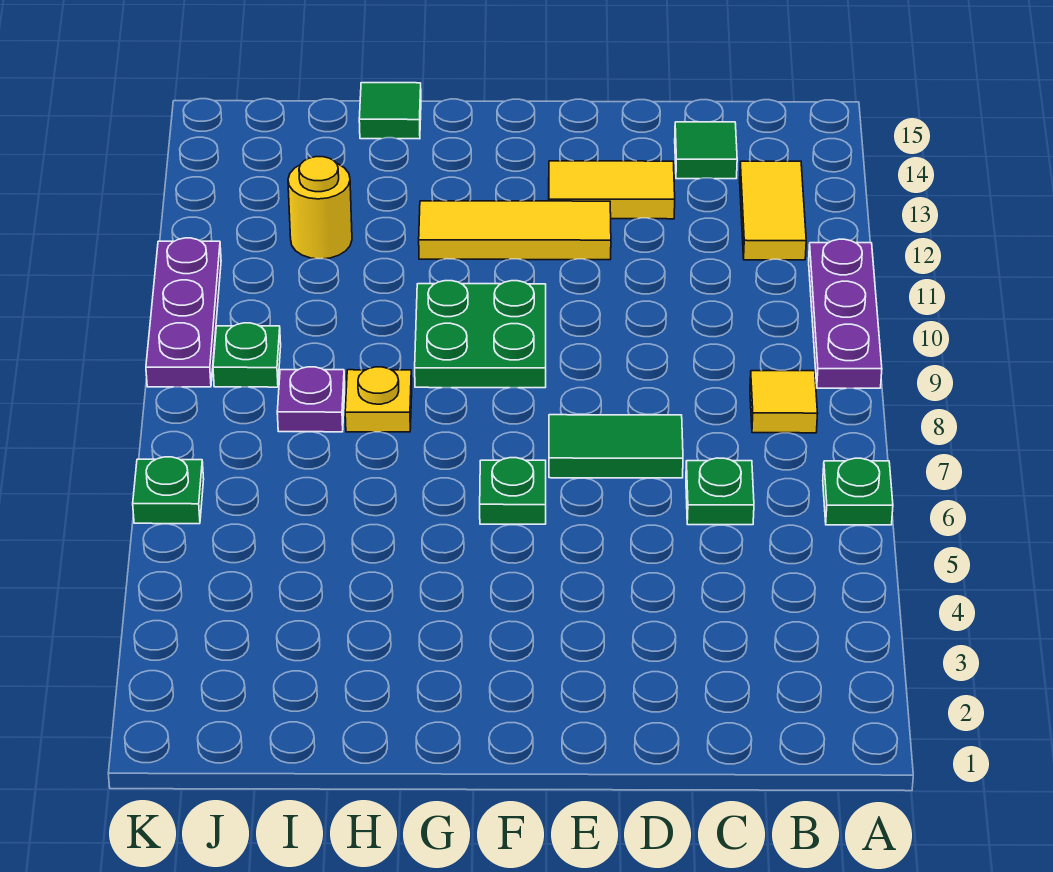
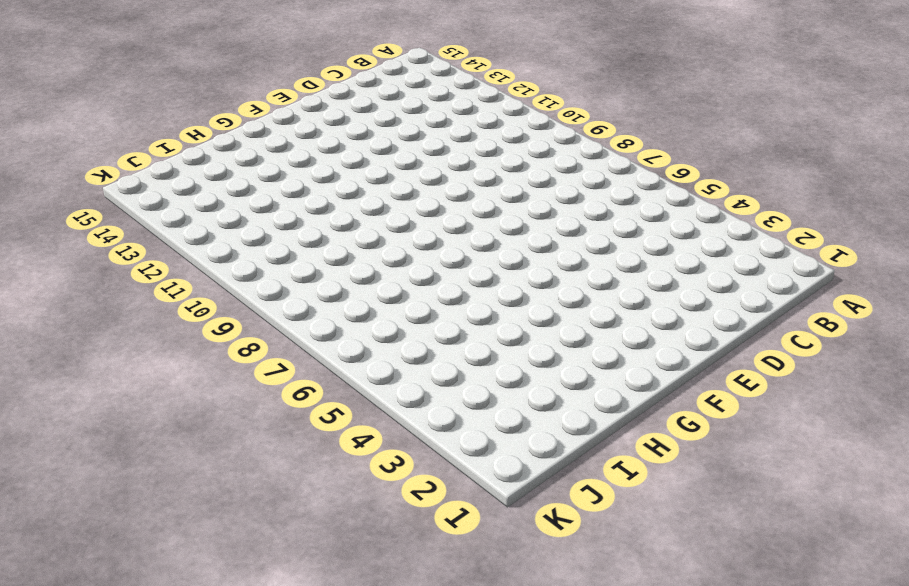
none -> green plate A6 level 1
none -> purple plate A9:A11 level 1
none -> yellow tile B8 level 1

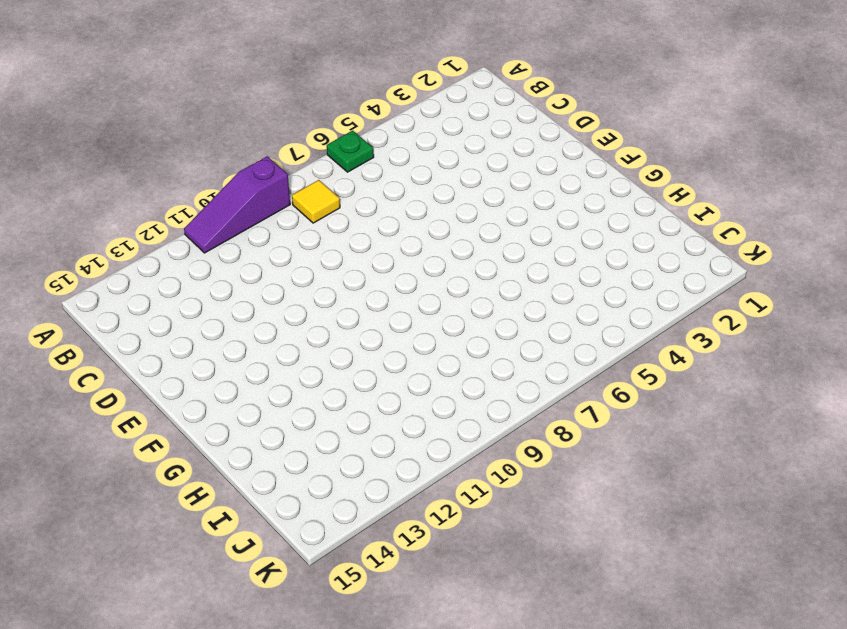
purple slope A9:A11 level 1 top 9 -> purple plate A9:A11 level 1
none -> yellow tile B12:B13 level 1
none -> green plate C6 level 1
none -> green tile C14 level 1

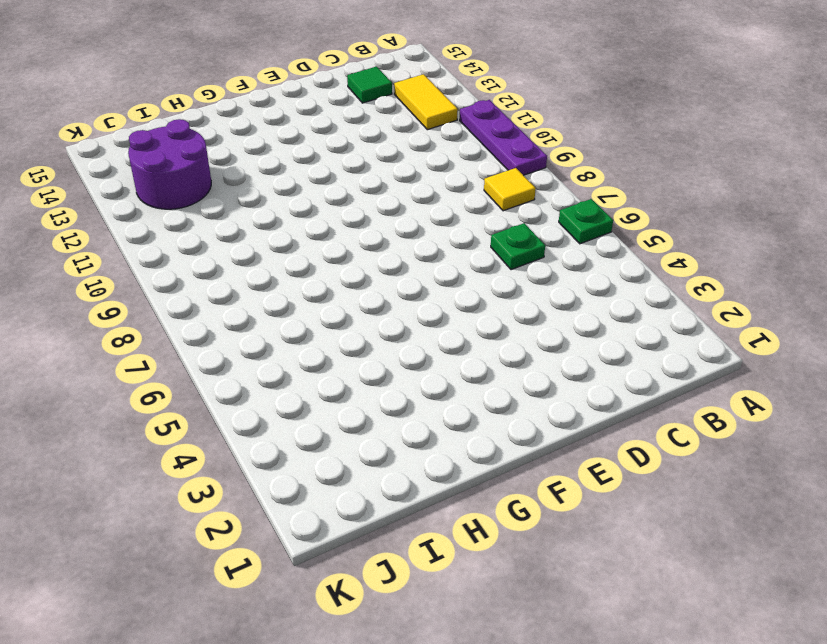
purple round brick I12:J13 level 1 -> yellow round brick I12 level 1
none -> green tile D7:E7 level 1
none -> yellow tile D13:E13 level 1
none -> yellow tile E12:G12 level 1

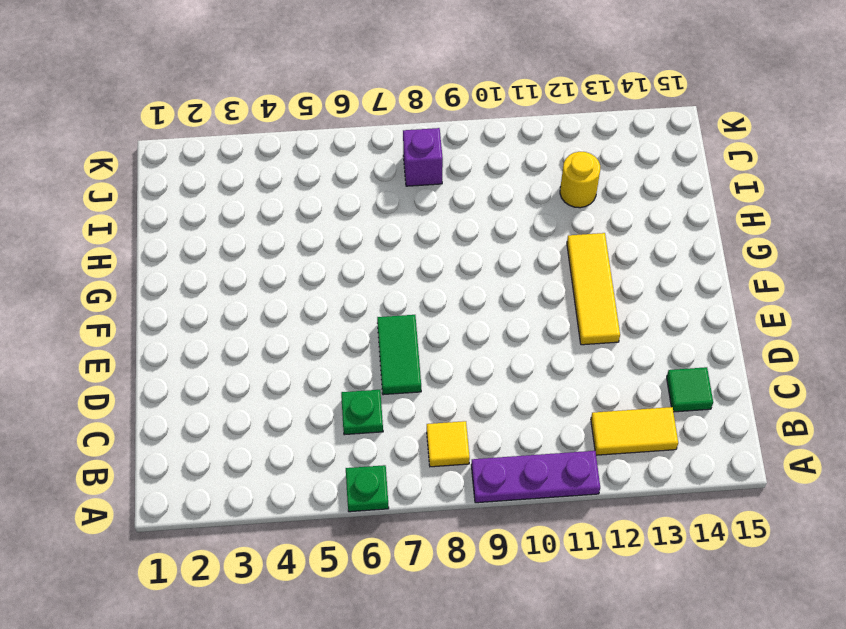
purple brick J8 level 1 -> none
none -> yellow tile D13:E13 level 1
none -> green plate F6 level 1
none -> green plate F9:G10 level 1

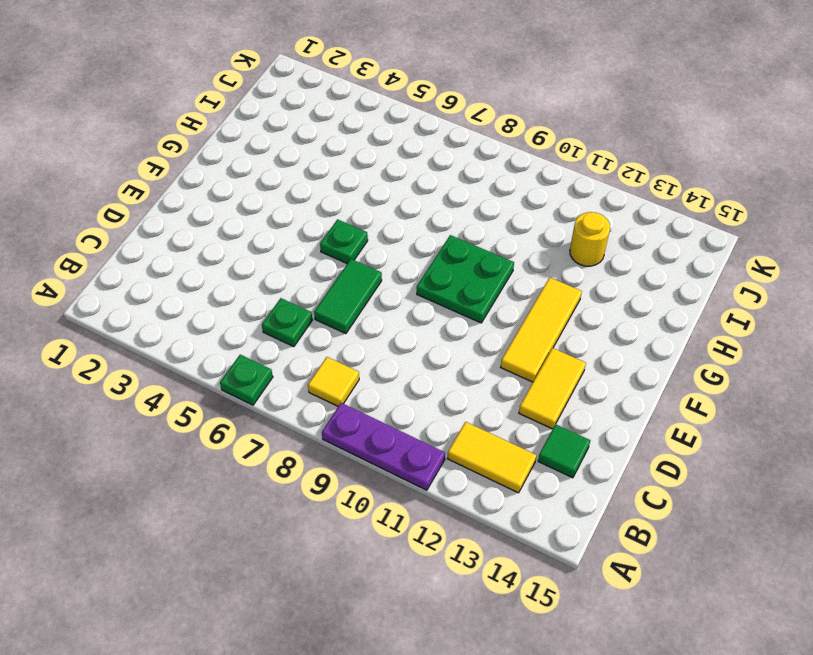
none -> yellow plate H8 level 1
none -> green tile H15 level 1
none -> purple plate I8 level 1

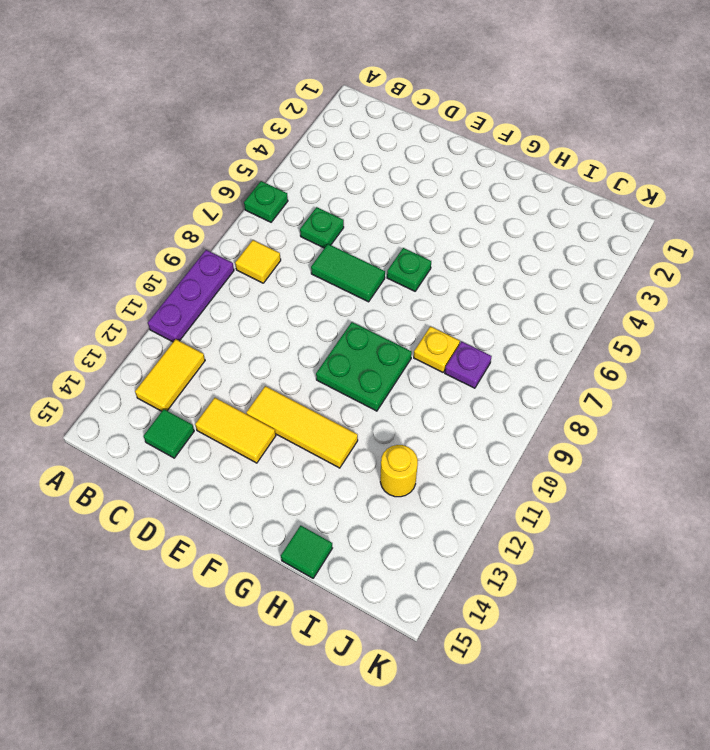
none -> green plate J9 level 1
none -> green plate K6 level 1
none -> purple plate K9:K11 level 1

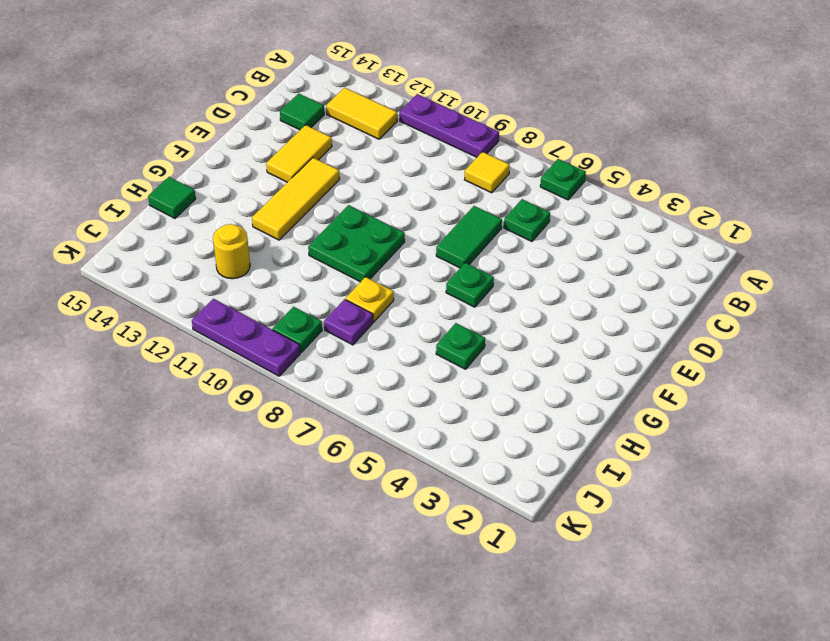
green plate H5 level 1 -> green plate K6 level 1

